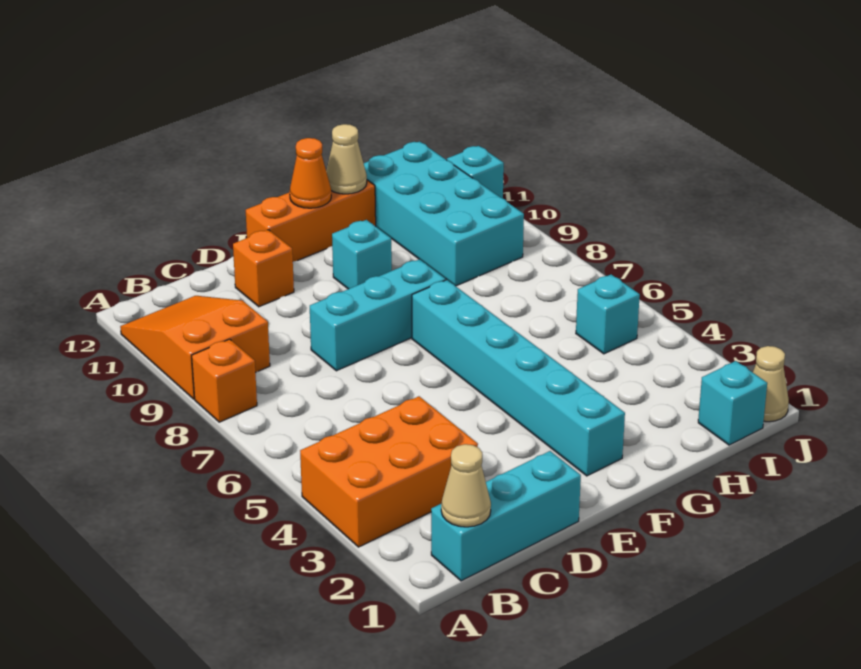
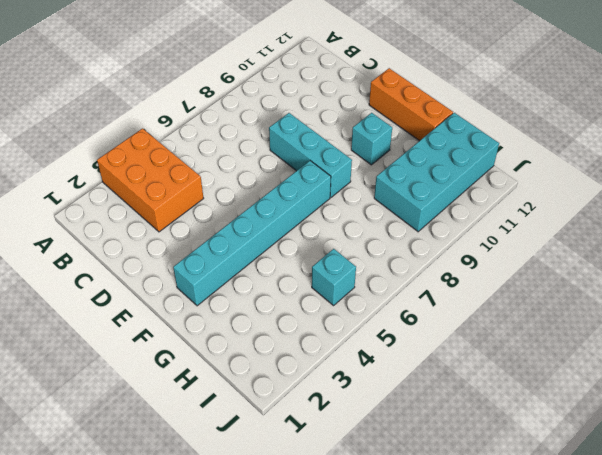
none -> orange brick A8 level 1
none -> orange slope A9:B11 level 1 top 9
none -> cyan brick B1:D1 level 1

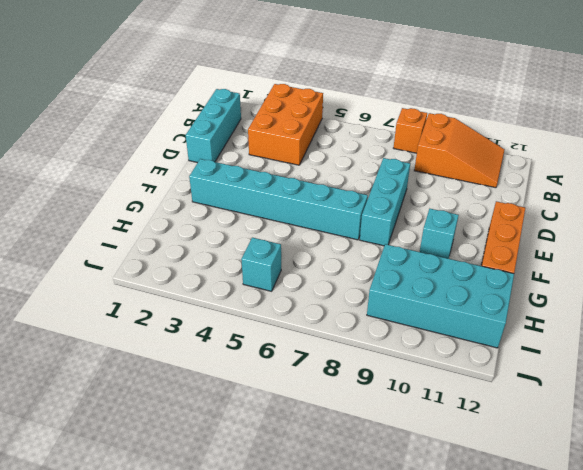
none -> orange brick D11 level 1
none -> cyan brick I1 level 1
none -> tan cone J1 level 1

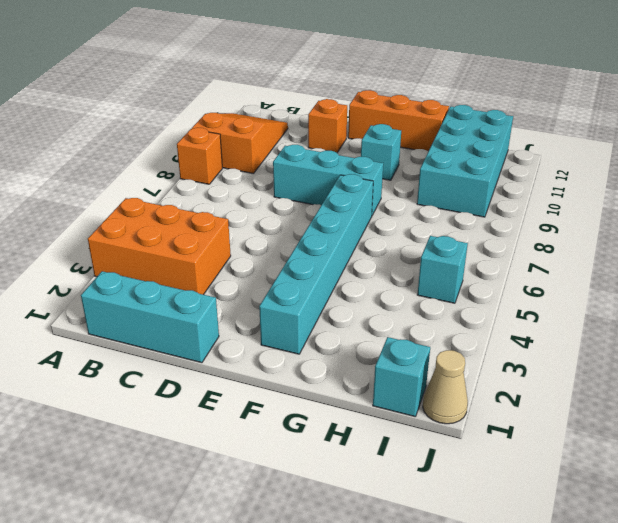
none -> cyan brick J11 level 1
none -> tan cone B1 level 2
none -> orange cone F12 level 2

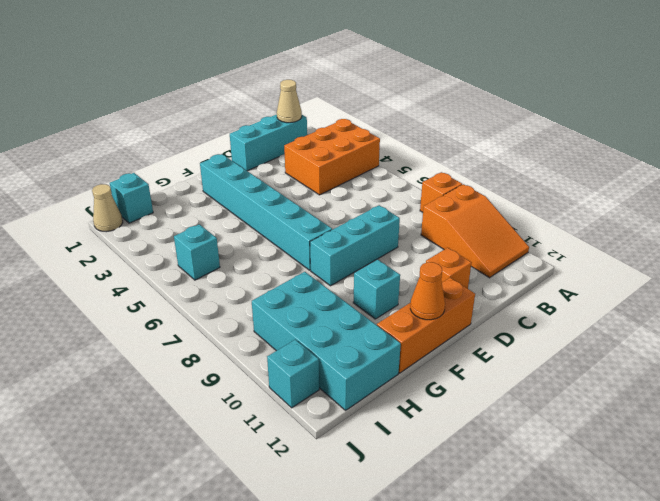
none -> tan cone G12 level 2

